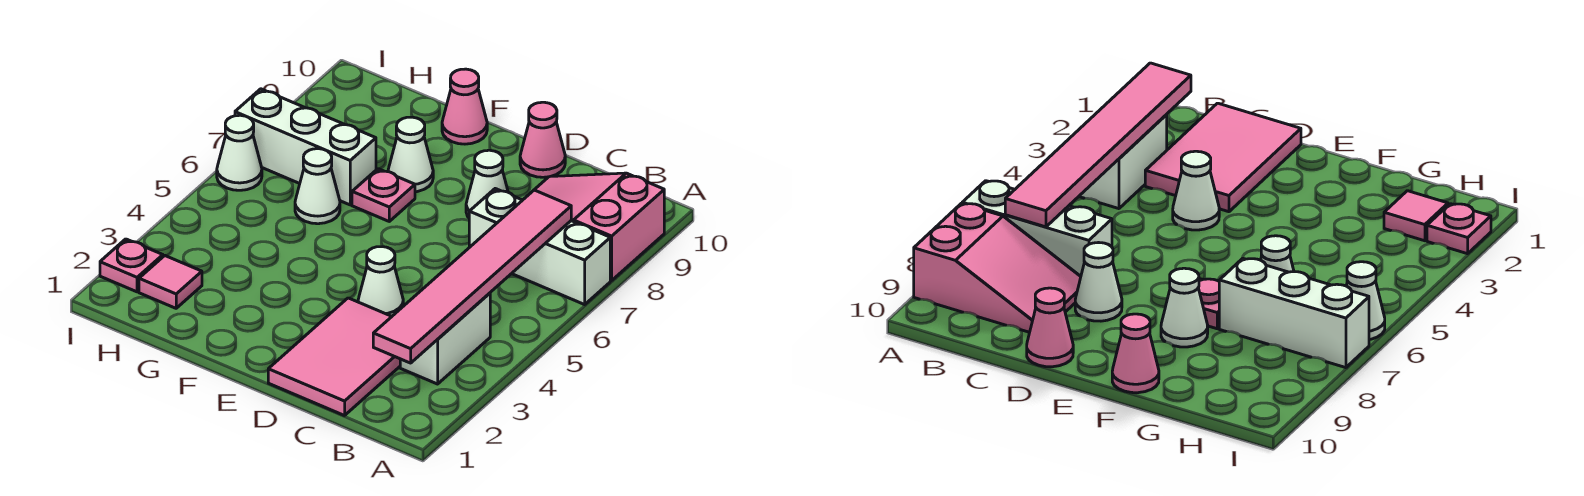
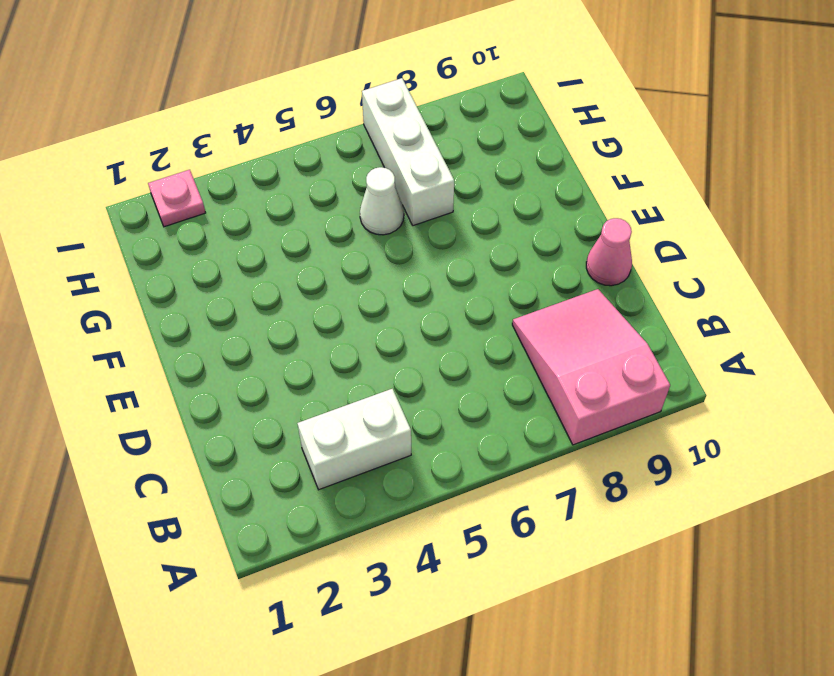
none -> white brick A7:C7 level 1
none -> pink tile C1:D3 level 1
none -> white cone D4 level 1

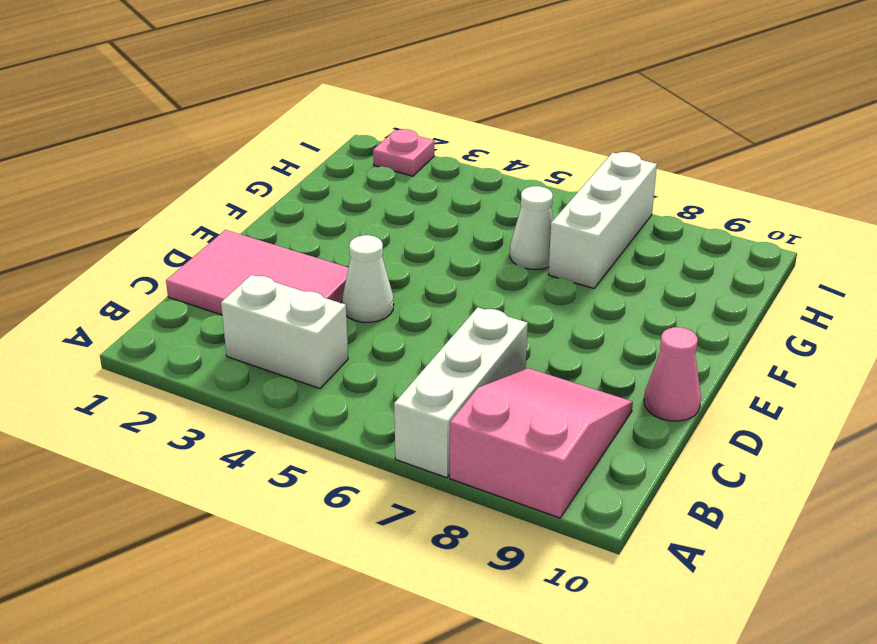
none -> white cone D8 level 1
none -> pink plate F7 level 1
none -> white cone F8 level 1

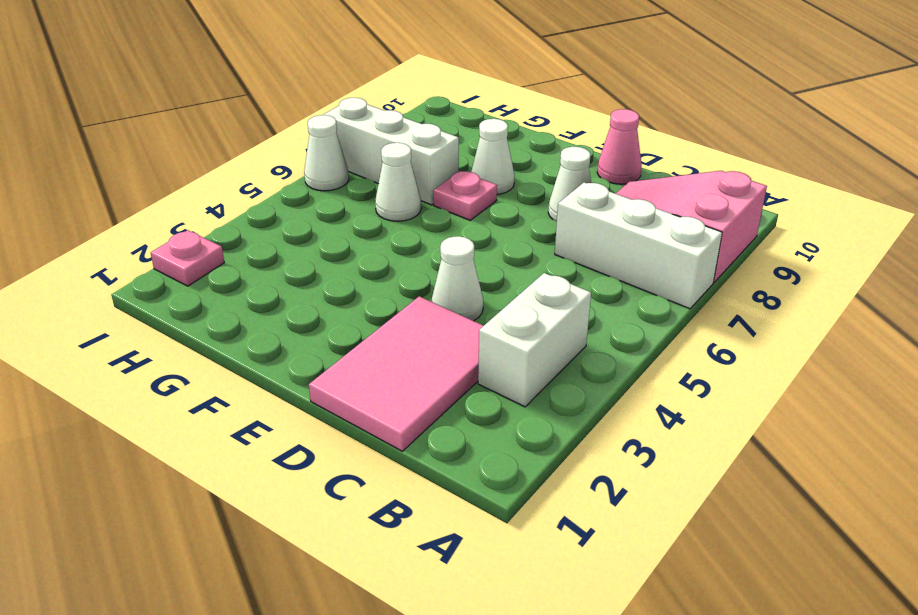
none -> pink cone F10 level 1
none -> pink tile H2 level 1
none -> pink tile B2:B7 level 2

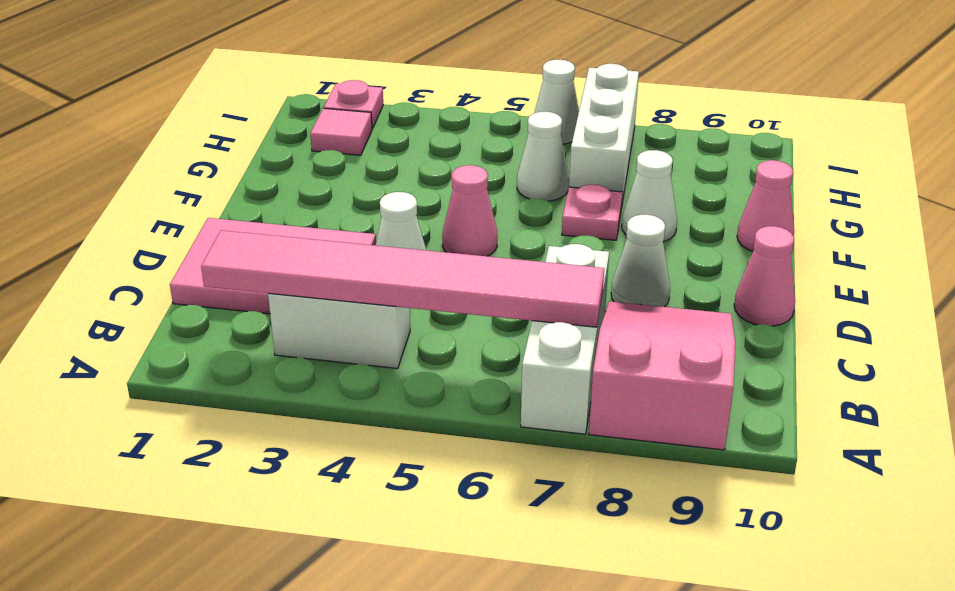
pink cone E5 level 1 -> none

